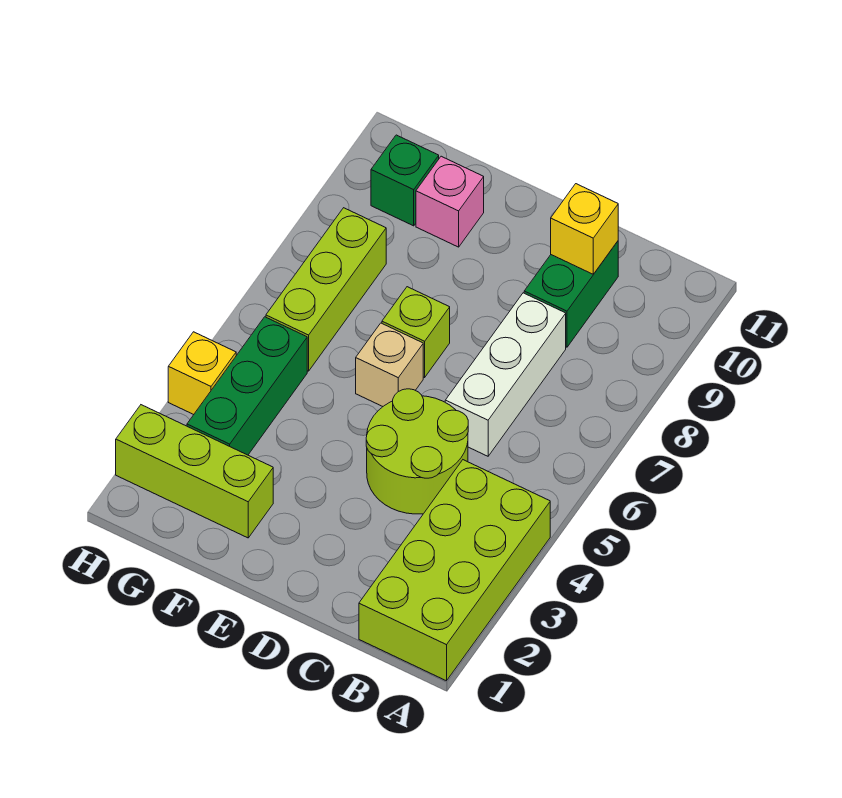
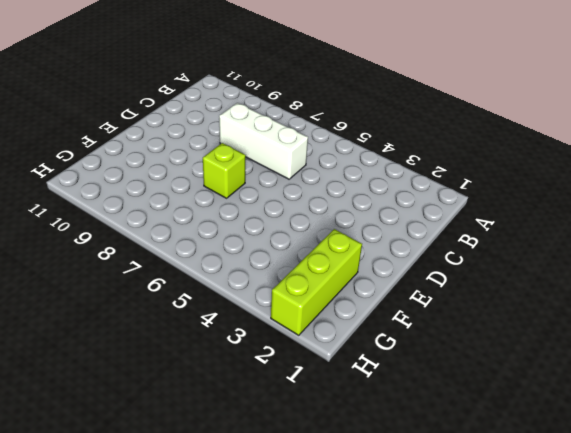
none -> lime brick A1:B4 level 1
none -> lime round brick C4:D5 level 1
none -> green brick C9:C10 level 1

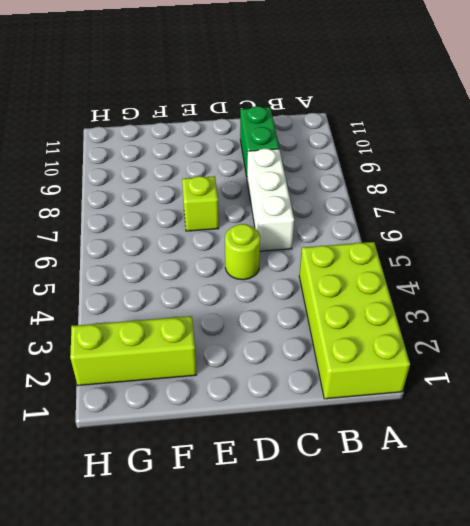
lime round brick D5 level 1 -> lime round brick C4:D5 level 1
none -> tan brick E6 level 1
none -> pink brick F10 level 1
none -> green brick G3:G5 level 1

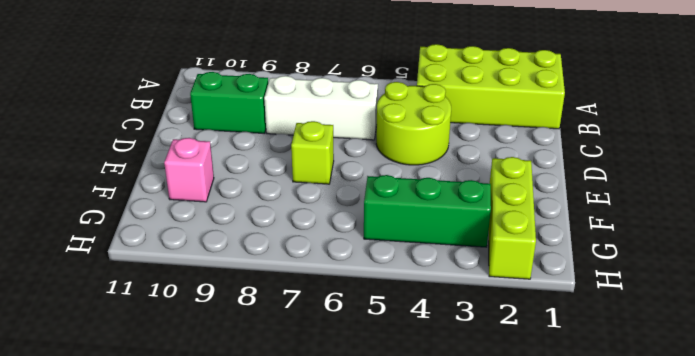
none -> tan brick E6 level 1
none -> lime brick G6:G8 level 1
none -> green brick G10 level 1

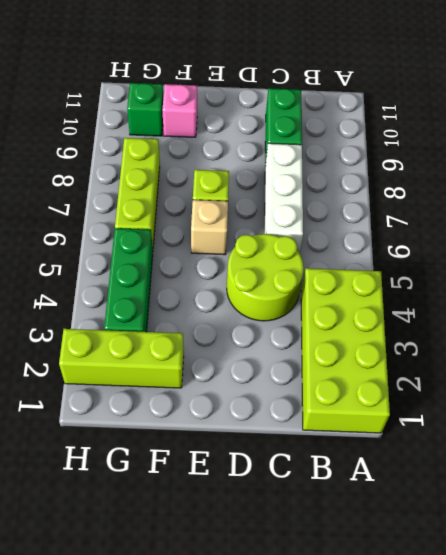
none -> yellow brick H4 level 1
none -> yellow brick C10 level 2

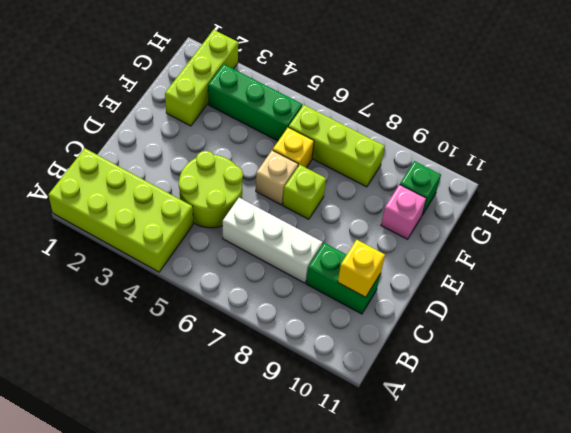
yellow brick F6 level 1 -> yellow brick H4 level 1

